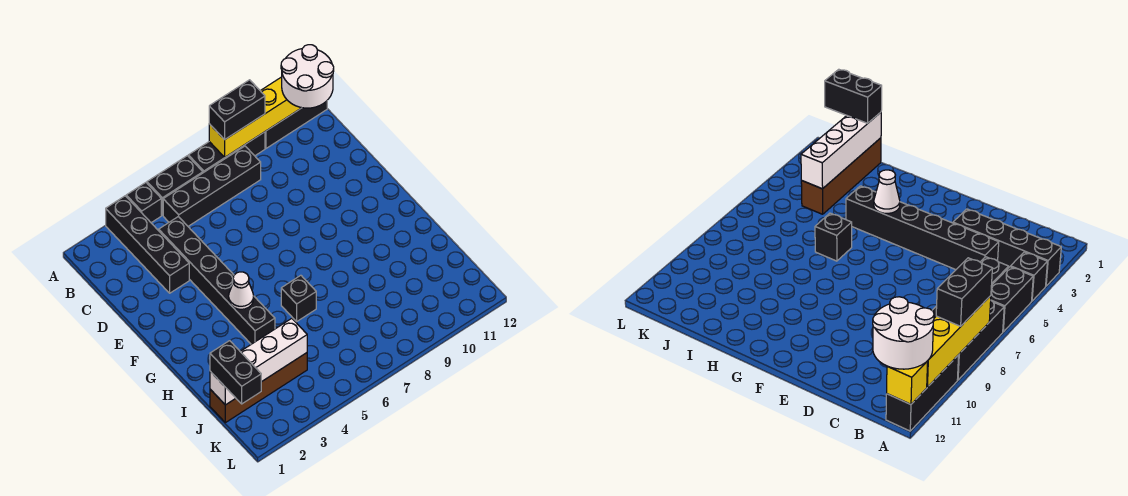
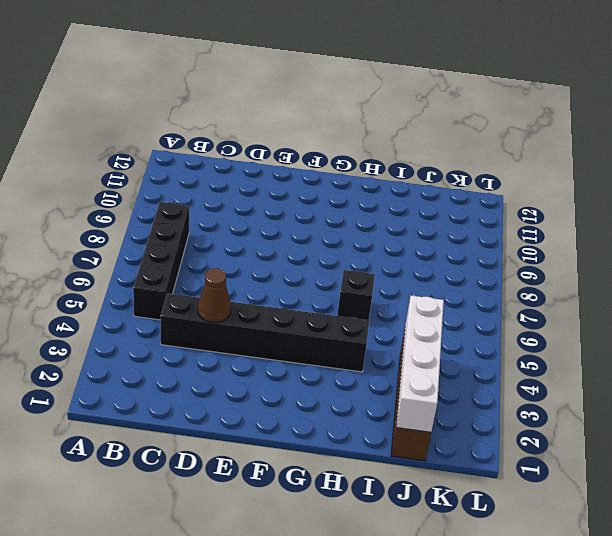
brown cone D4 level 2 -> none
none -> black brick A3:D3 level 1
none -> black brick A4 level 1
none -> black brick A5:A6 level 1

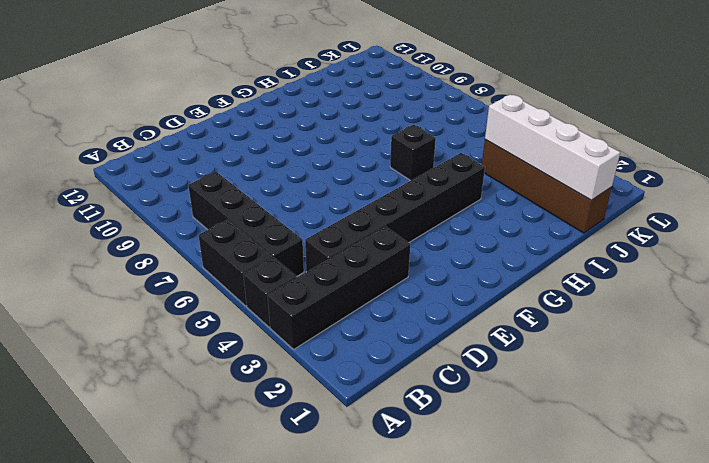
none -> black brick A7:A9 level 1
none -> black brick A10:A12 level 1
none -> yellow brick A8:A11 level 2

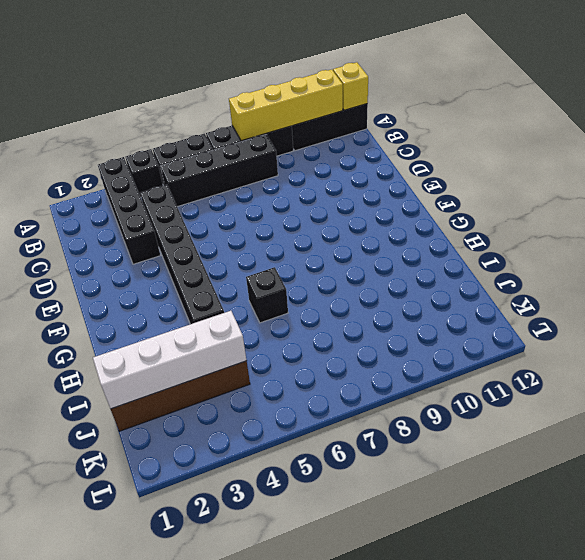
none -> white cone G4 level 2
none -> black brick A8:A9 level 3
none -> white round brick A11:B12 level 3

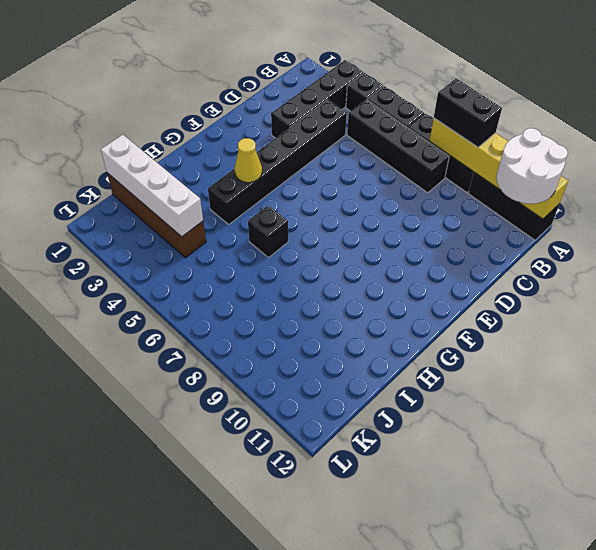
yellow cone G4 level 2 -> white cone G4 level 2
none -> black brick J1:K1 level 3

